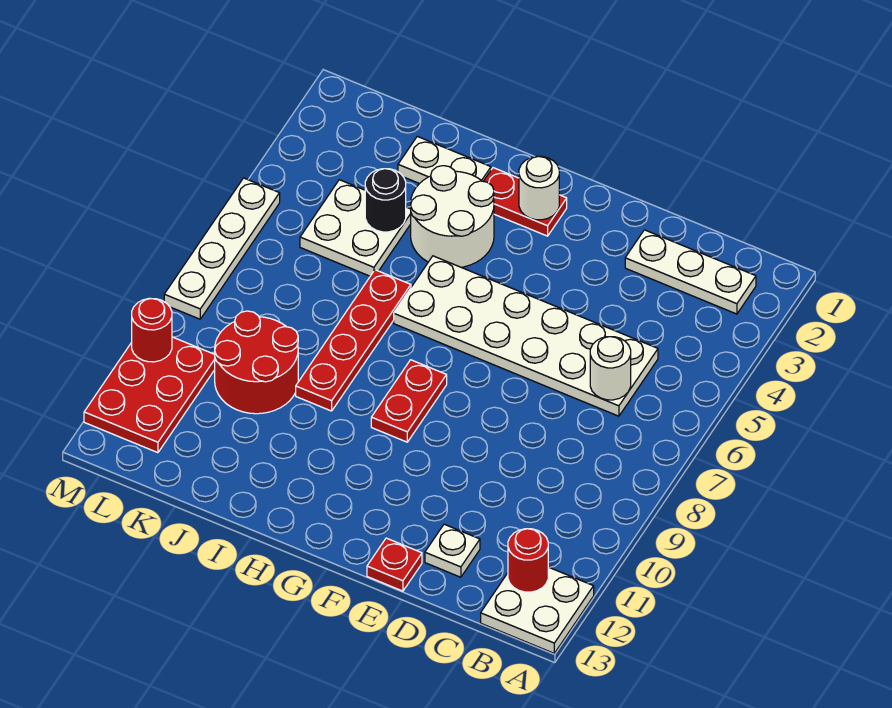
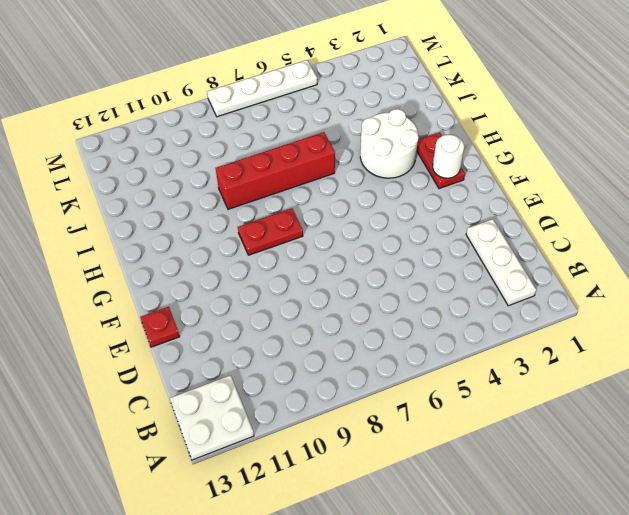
red brick I6:I9 level 1 -> red plate I6:I9 level 1
none -> white plate C5:H6 level 1
none -> white plate D12 level 1
none -> white plate I2:J2 level 1

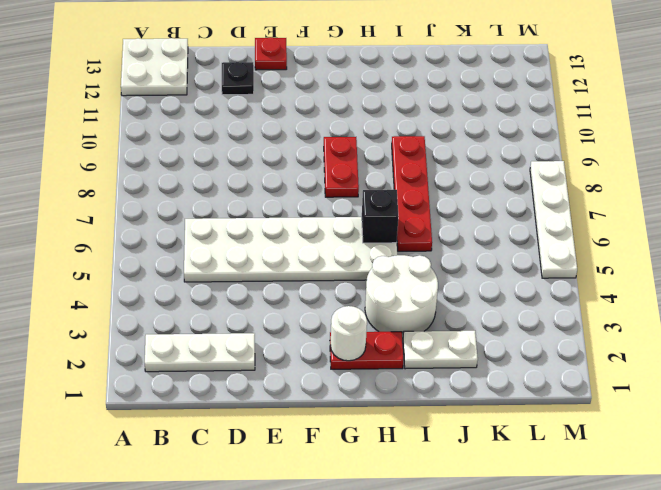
black plate D12 level 1 -> white plate D12 level 1
black brick H6 level 2 -> none
none -> white plate J4:K5 level 1
none -> red round brick J9:K10 level 1
none -> red plate L10:M12 level 1

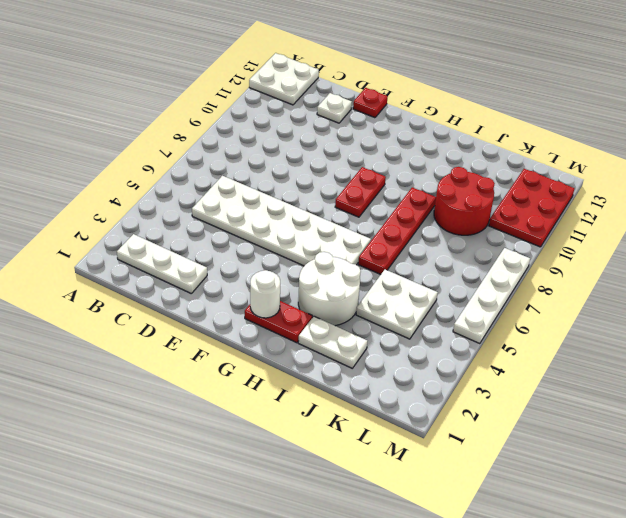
none -> red round brick B12 level 2
none -> white round brick C6 level 2
none -> black round brick J4 level 2

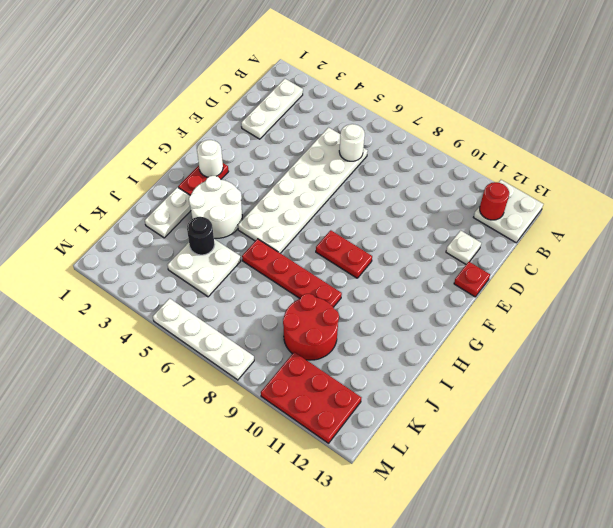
none -> red round brick M10 level 2

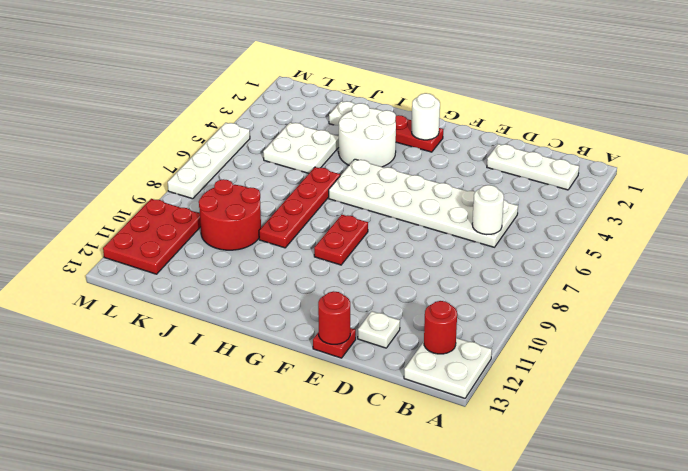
red round brick E13 level 2 -> red round brick M10 level 2
none -> black round brick J4 level 2

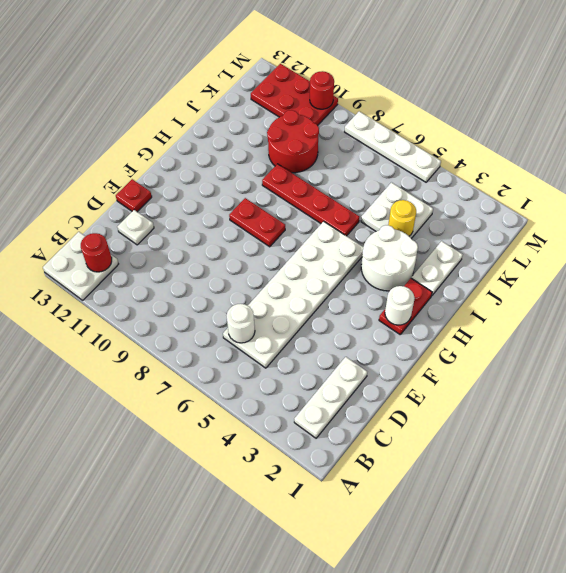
yellow round brick J4 level 2 -> black round brick J4 level 2

